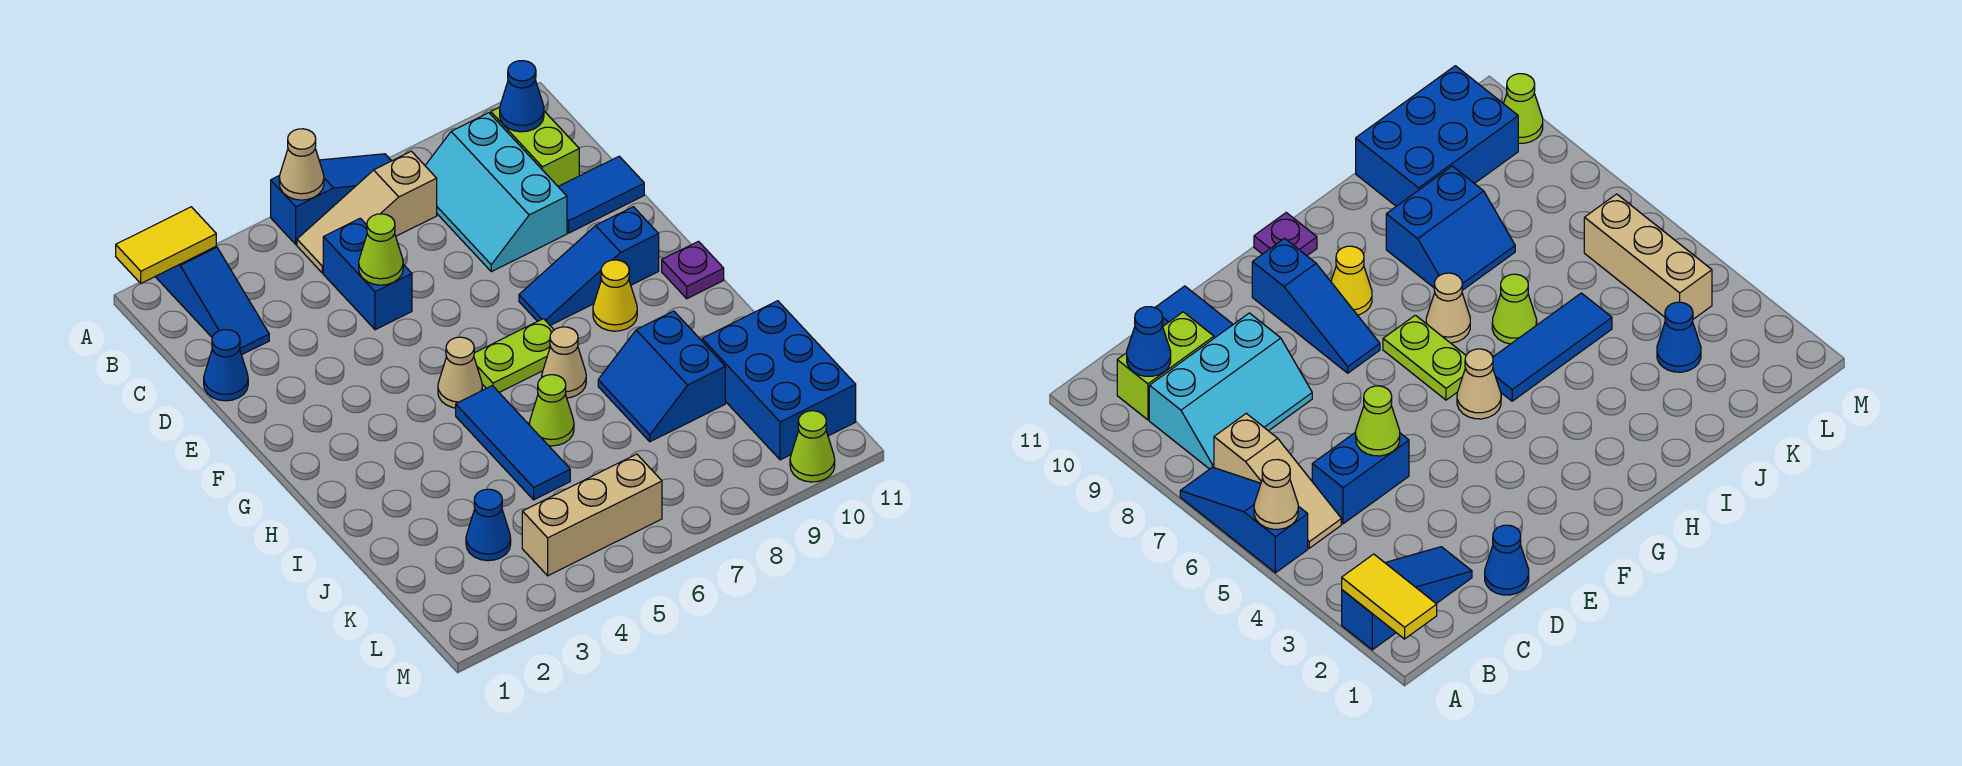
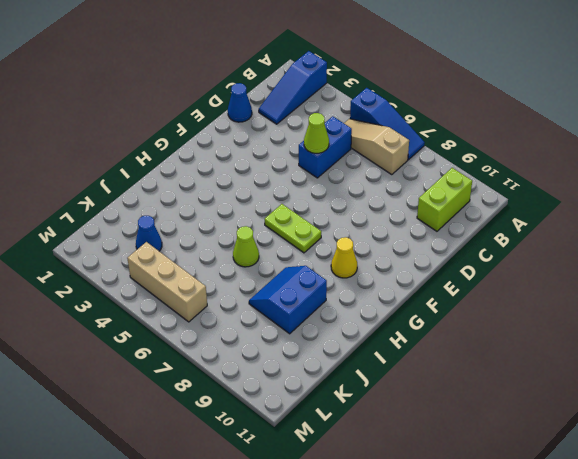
none -> cyan slope B8:D9 level 1 top 9
none -> blue tile D10:D11 level 1
none -> blue slope F8:F10 level 1 top 10

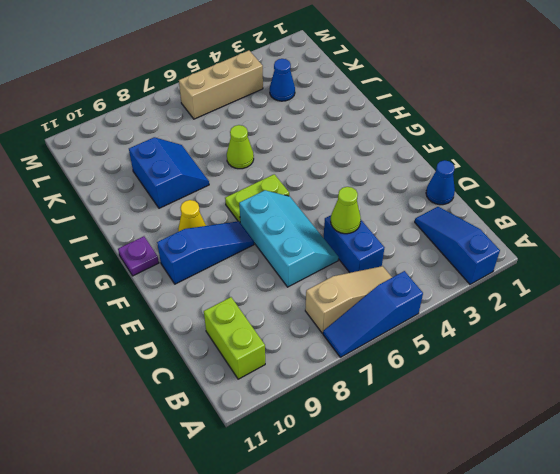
cyan slope D6:F7 level 1 top 7 -> cyan slope B8:D9 level 1 top 9
none -> blue tile D10:D11 level 1
none -> tan cone G5 level 1
none -> blue tile H5:J5 level 1

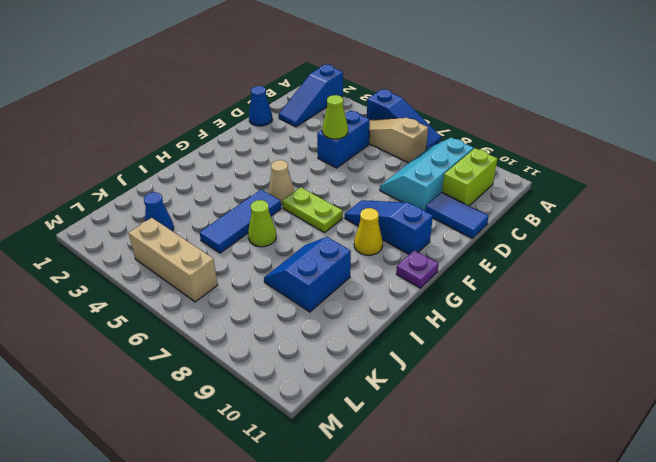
none -> tan cone H7 level 1
none -> blue brick J10:L11 level 1
none -> lime cone M10 level 1

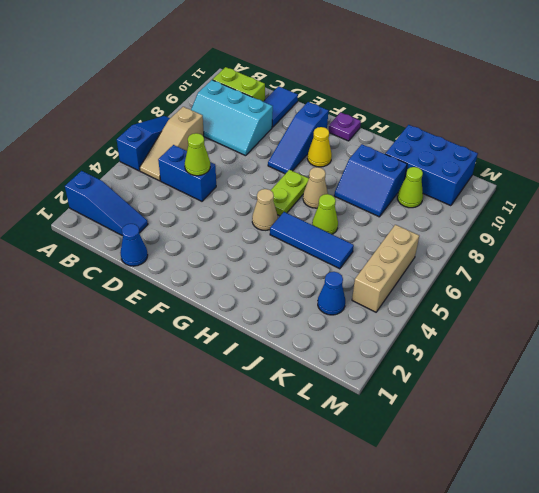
lime cone K9 level 1 -> lime cone M10 level 1
none -> yellow tile A1:A2 level 2
none -> tan cone A5 level 2
none -> blue cone B10 level 2

